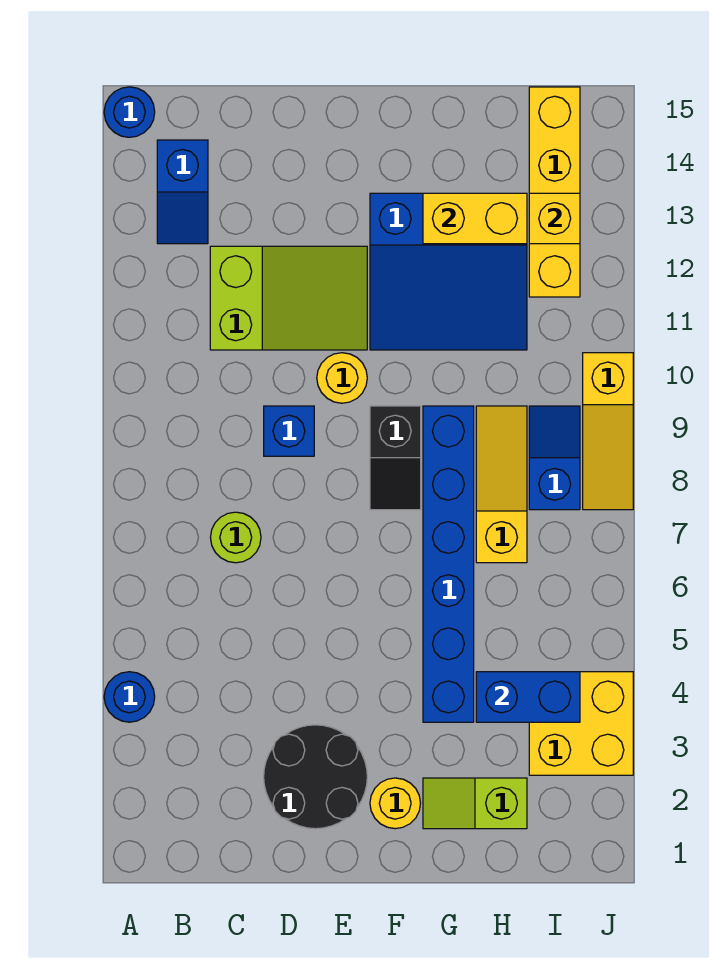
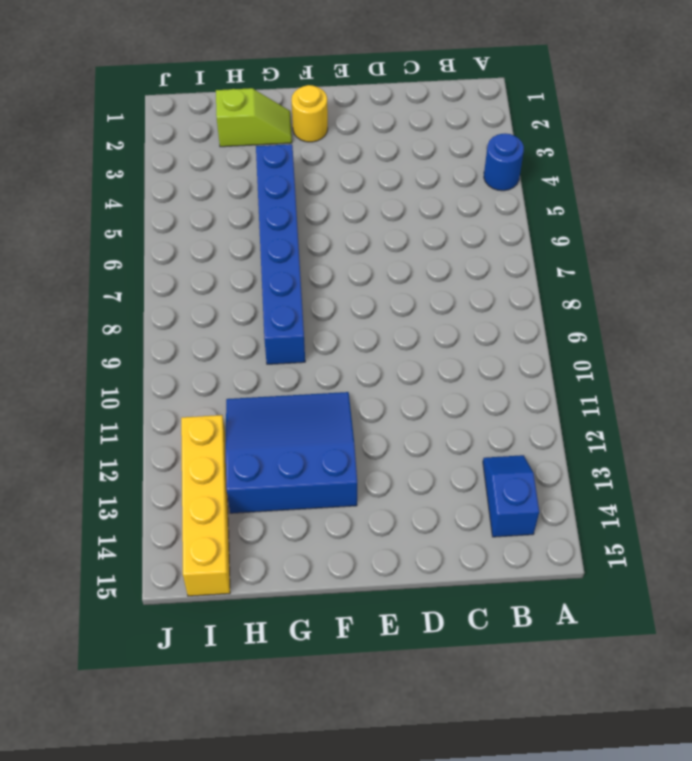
none -> blue round brick A15 level 1
none -> lime round brick C7 level 1
none -> lime slope C11:E12 level 1 top C

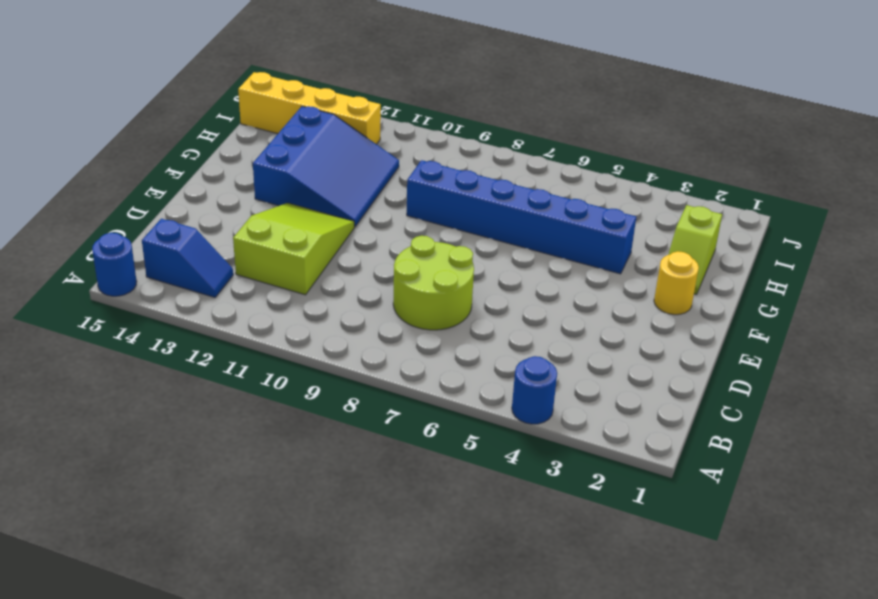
lime round brick C7:D8 level 1 -> lime round brick C7 level 1
none -> black round brick D2:E3 level 1
none -> blue brick D9 level 1
none -> yellow round brick E10 level 1

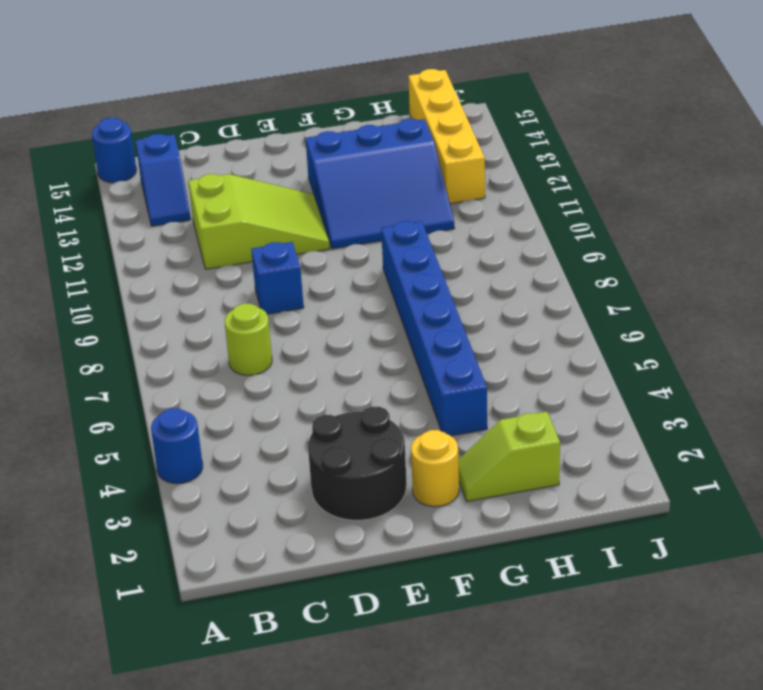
none -> yellow round brick E10 level 1
none -> black slope F8:F9 level 1 top 9
none -> yellow slope H7:H9 level 1 top 7

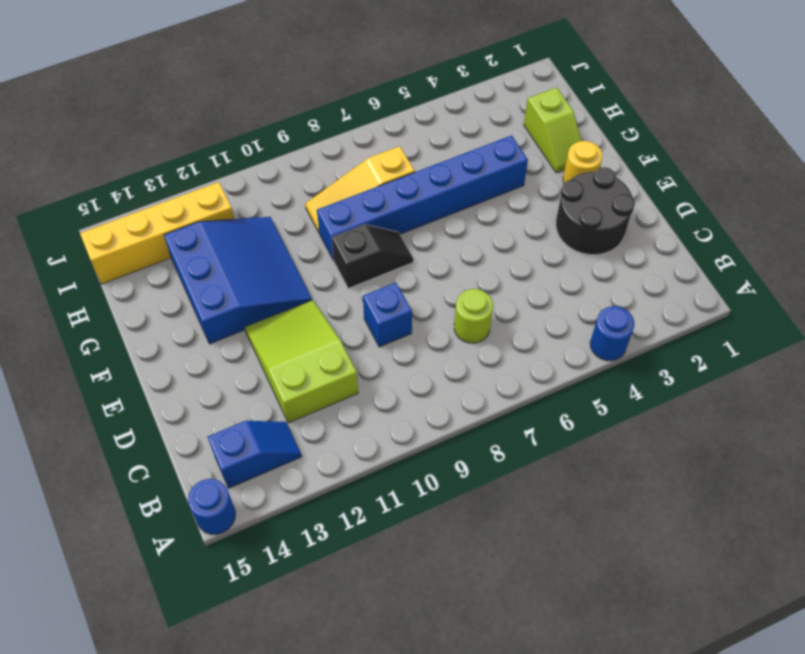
none -> yellow round brick E10 level 1
none -> yellow brick I3:J4 level 1
none -> blue slope I8:I9 level 1 top 8

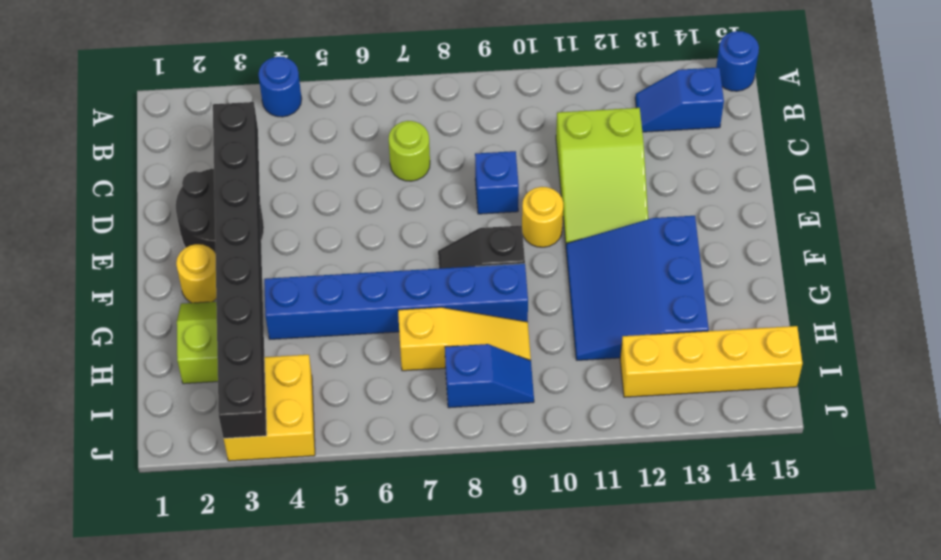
black brick C3:J3 level 2 -> none
none -> yellow slope J8:J10 level 1 top 10
none -> yellow brick G13:H13 level 2
none -> blue brick H4:I4 level 2

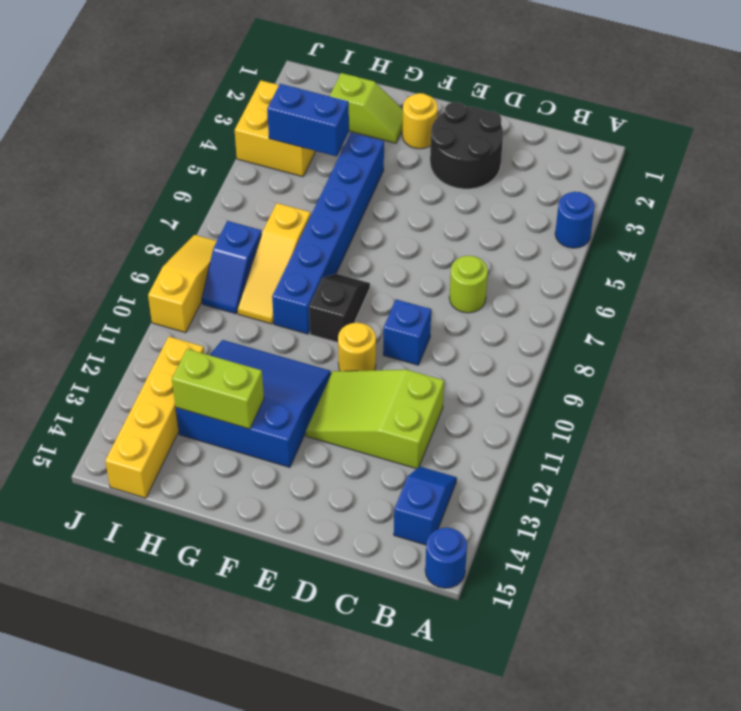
lime brick G13:H13 level 2 -> yellow brick G13:H13 level 2
none -> yellow brick I13 level 2

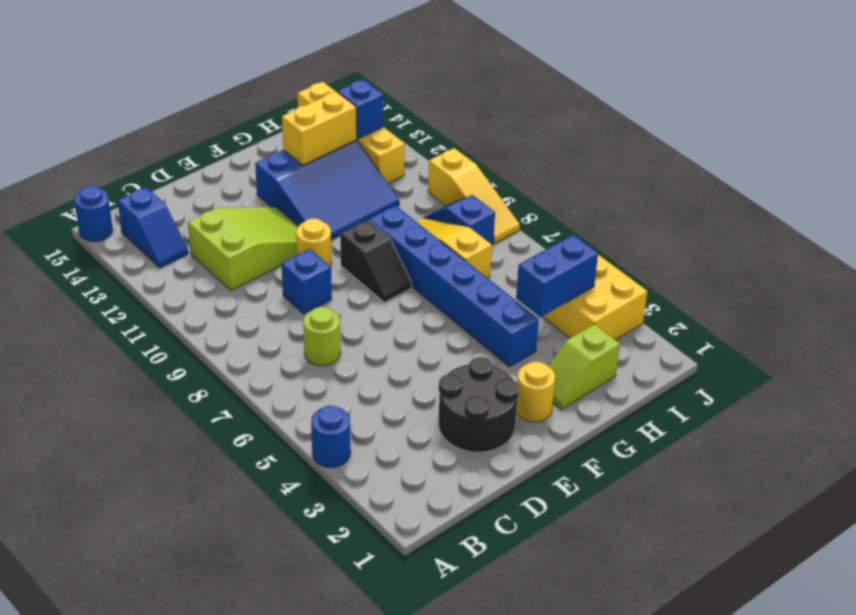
blue brick I13 level 2 -> yellow brick I13 level 2

